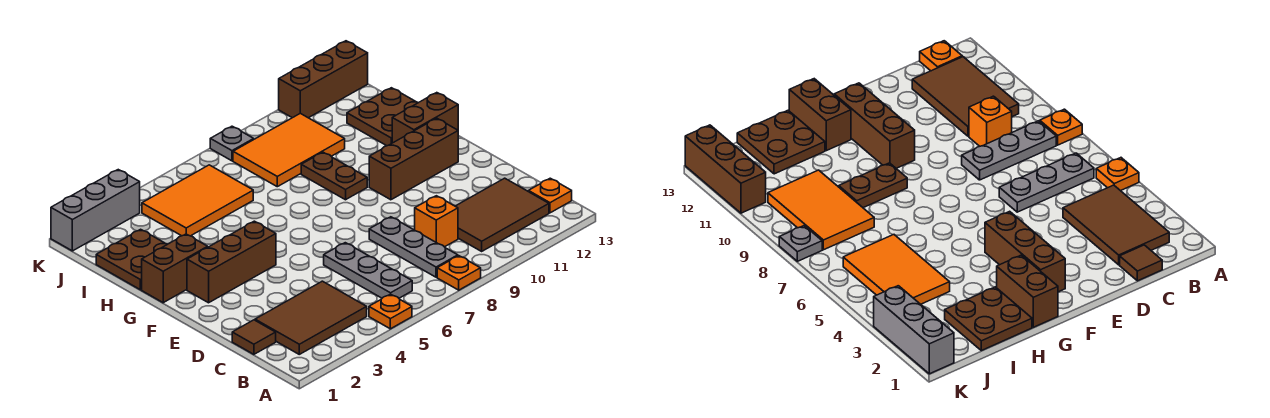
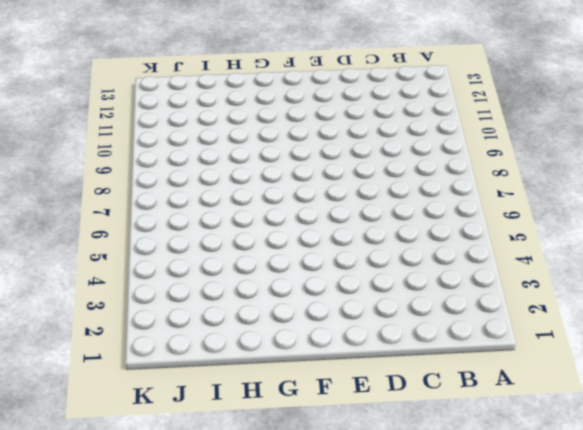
none -> orange plate A5 level 1
none -> orange plate A8 level 1
none -> brown tile B2:C4 level 1

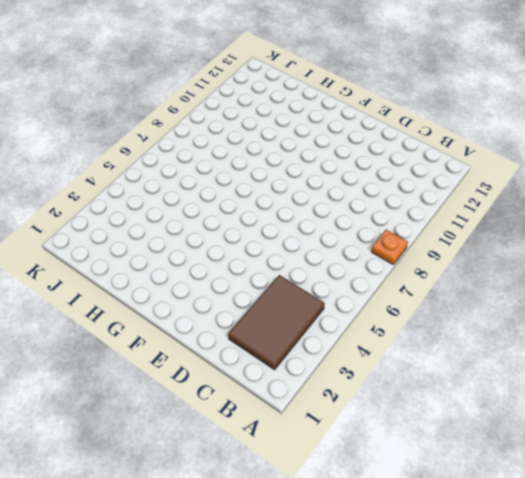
none -> orange plate A5 level 1
none -> grey plate B6:D6 level 1
none -> grey plate B8:D8 level 1

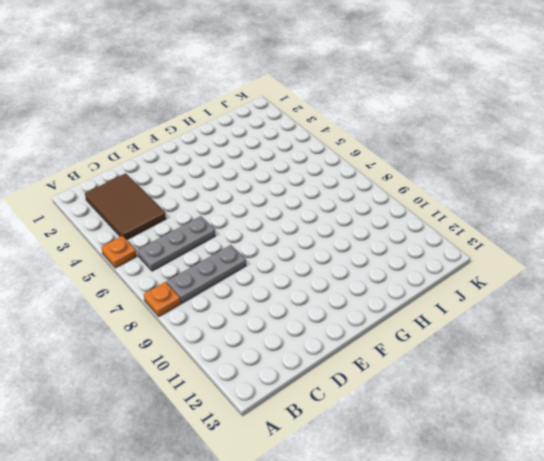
none -> brown tile B10:C12 level 1
none -> orange plate B13 level 1
none -> brown tile C1 level 1

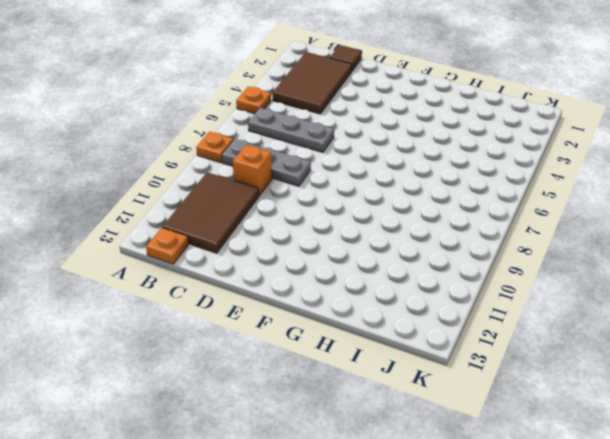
none -> brown brick F2:F4 level 1
none -> brown brick F10:F12 level 1
none -> brown brick G1:G2 level 1

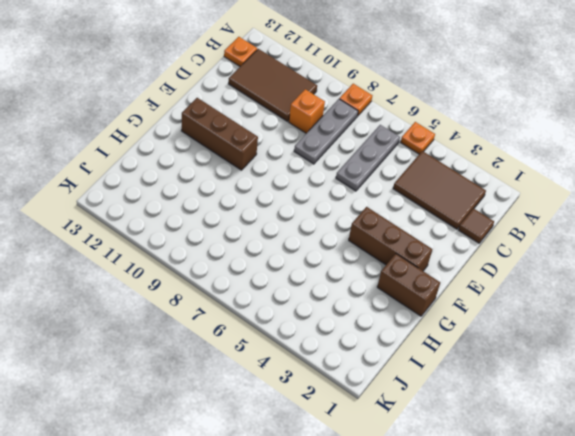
none -> brown plate G9:H9 level 1
none -> brown brick G12:G13 level 1
none -> brown plate H1:I2 level 1

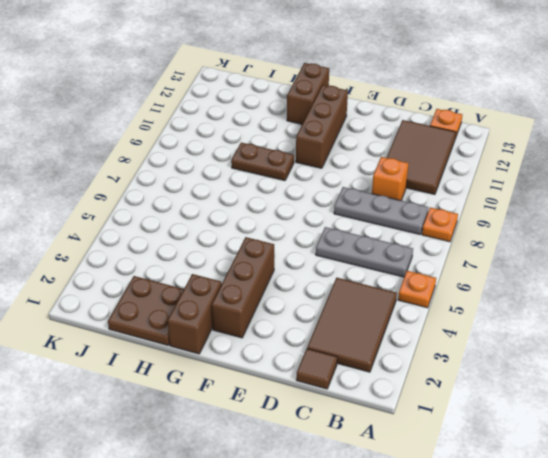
none -> brown plate H12:I13 level 1
none -> orange tile I4:J6 level 1
none -> orange tile I8:J10 level 1

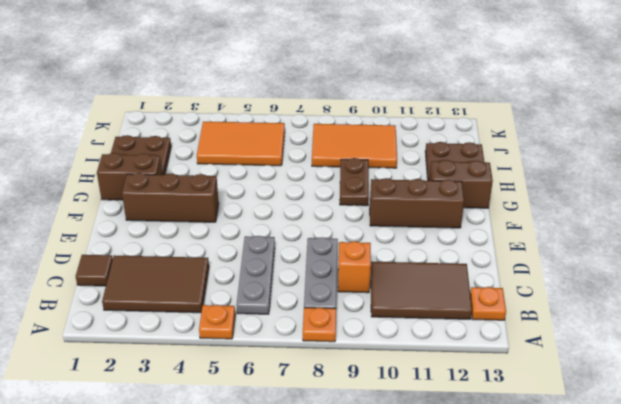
none -> grey brick K1:K3 level 1
none -> grey plate K8 level 1
none -> brown brick K11:K13 level 1

